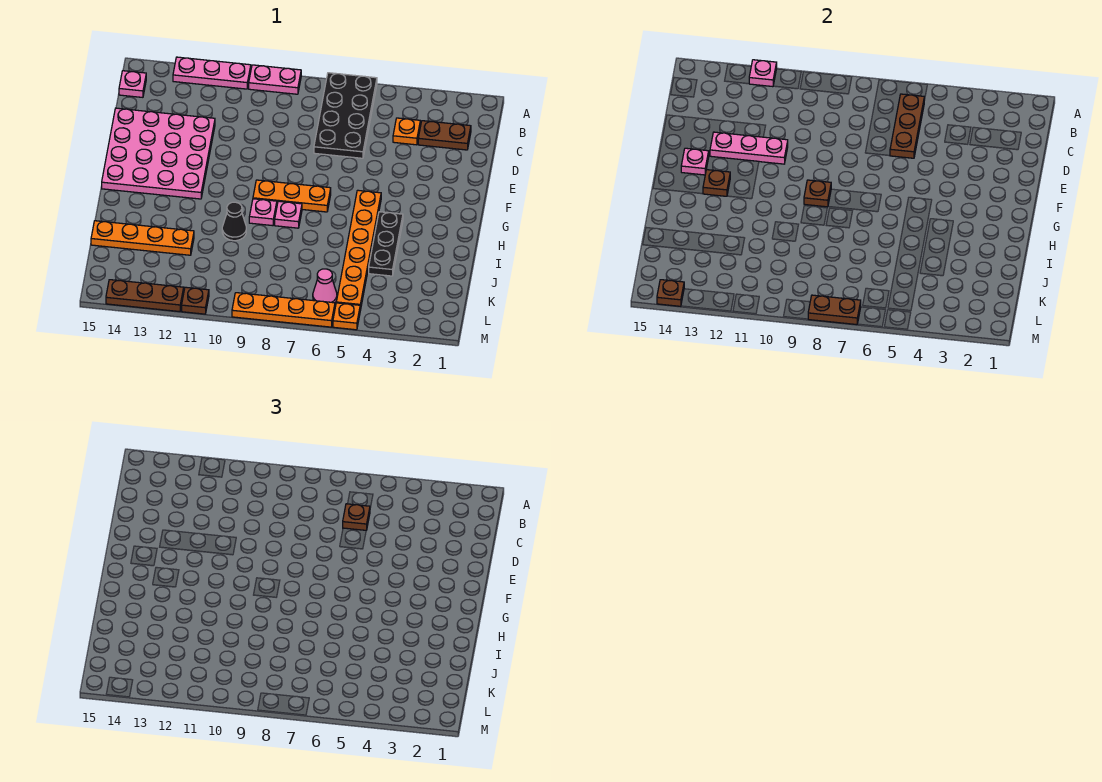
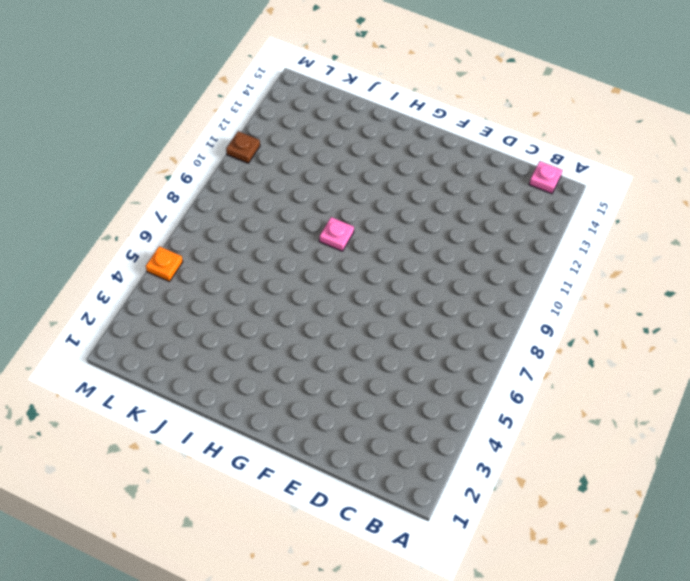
none -> black plate A6:D7 level 1
none -> pink plate A9:A10 level 1
none -> pink plate A11:A13 level 1

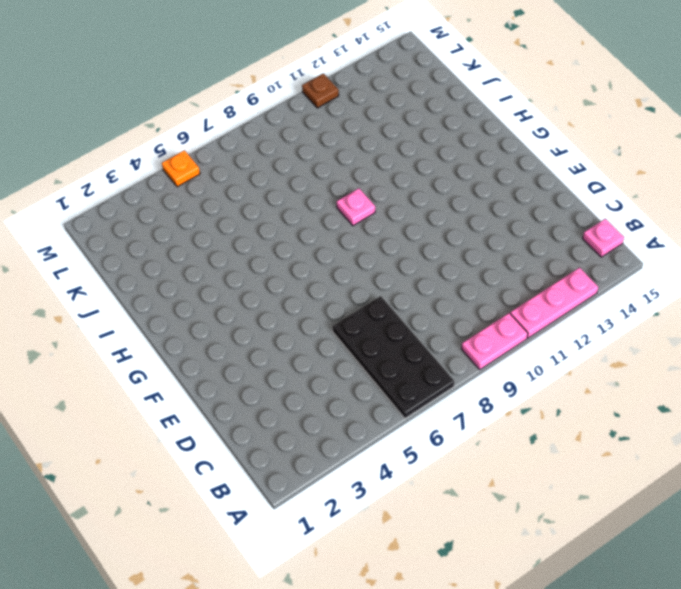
none -> brown plate C2:C3 level 1
none -> orange plate C4 level 1
none -> pink plate D12:G15 level 1

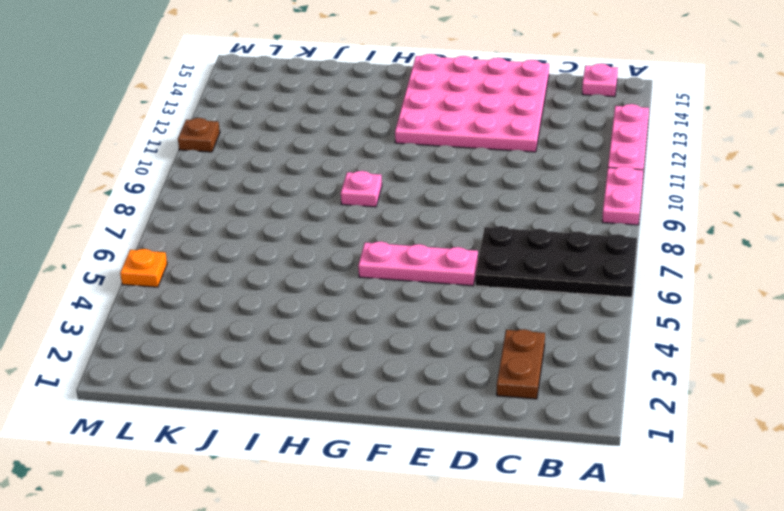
pink plate E6:G6 level 1 -> pink plate E11:E13 level 2
none -> orange plate C4 level 1
none -> orange plate G5:L5 level 1
none -> orange plate G7:G9 level 1

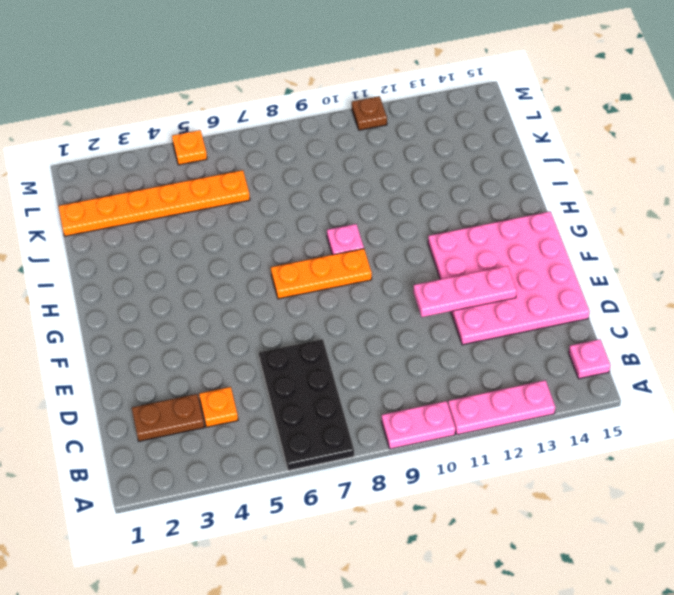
orange plate K1:K6 level 1 -> orange plate G5:L5 level 1
none -> black plate H4:J4 level 1
none -> pink plate H8 level 1
none -> black cone I10 level 1

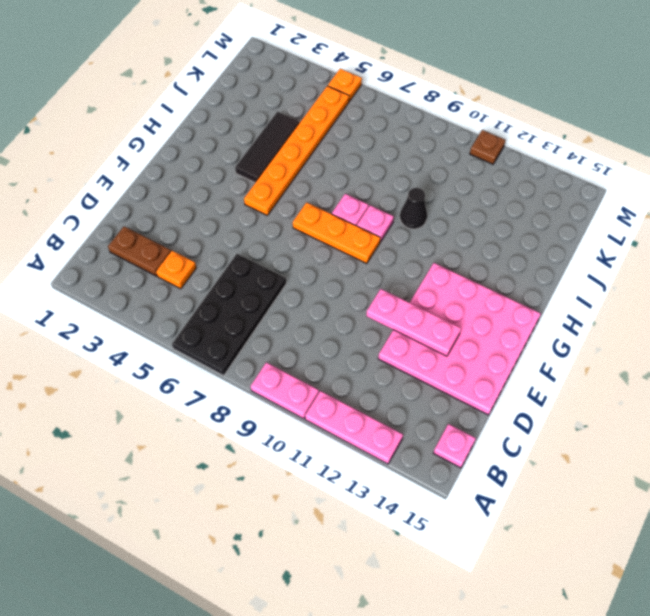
black tile H4:J4 level 1 -> black plate H4:J4 level 1
none -> orange plate J12:J15 level 1
none -> pink cone L6 level 1
none -> orange plate M6:M9 level 1

